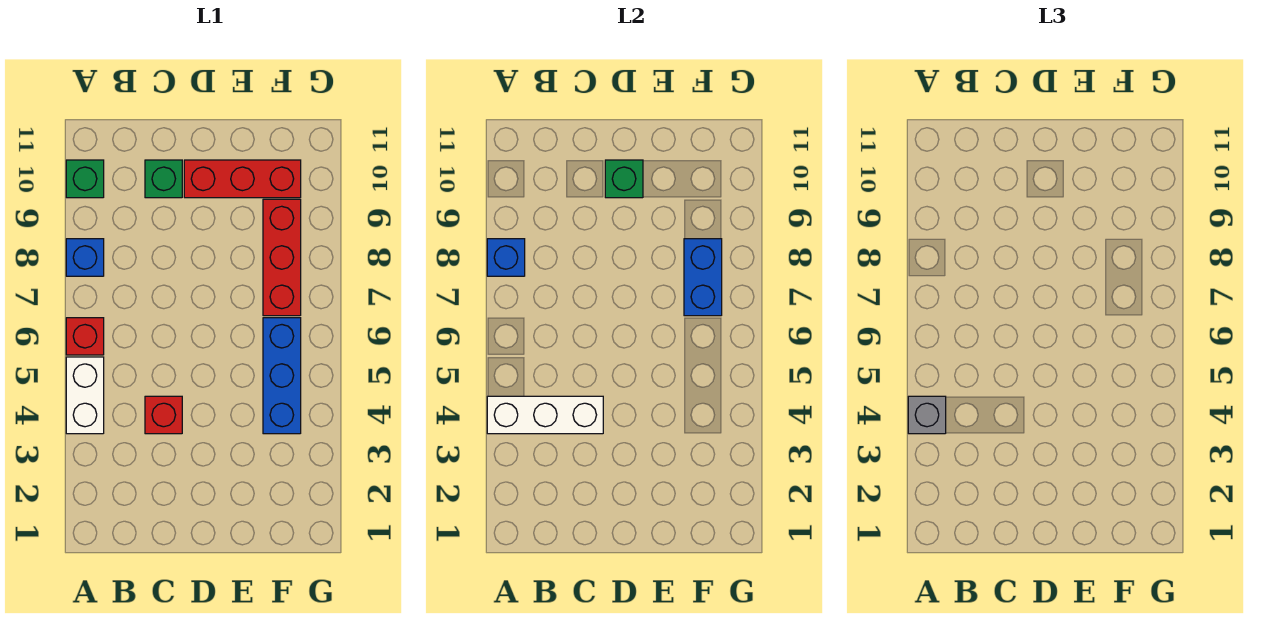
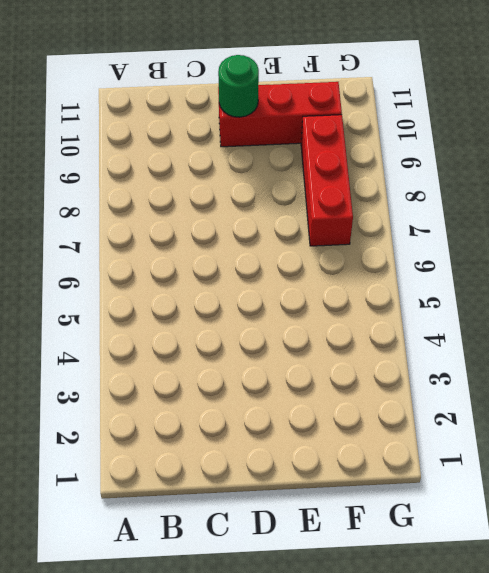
green round brick D10 level 2 -> green brick D10 level 2
none -> white brick A4:A5 level 1
none -> red brick A6 level 1
none -> blue brick A8 level 1

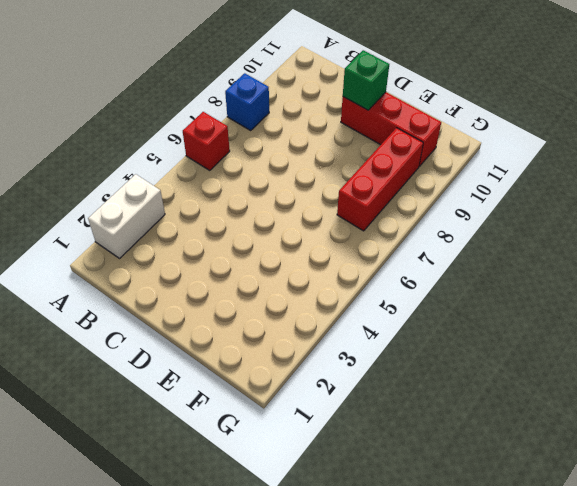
white brick A2:A3 level 1 -> white brick A4:A5 level 1
none -> green brick A10 level 1
none -> red brick C4 level 1
none -> green brick C10 level 1

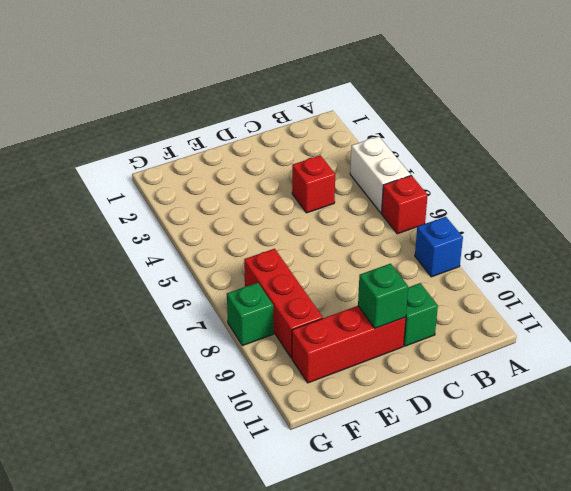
green brick G8 level 1 -> green brick A10 level 1
none -> blue brick F4:F6 level 1
none -> white brick A4:C4 level 2
none -> blue brick A8 level 2

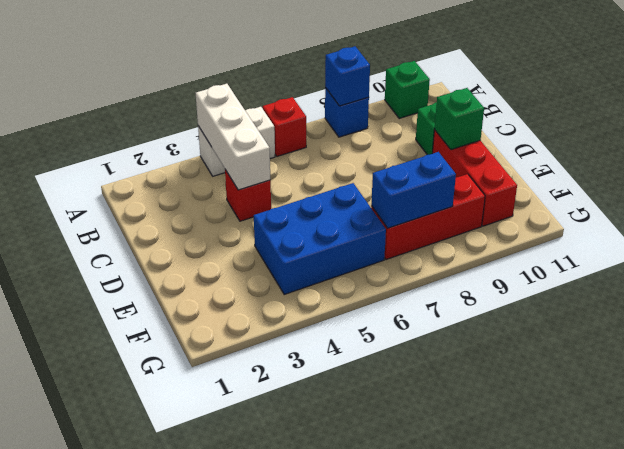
blue brick E4:F6 level 1 -> blue brick F4:F6 level 1
none -> grey brick A4 level 3

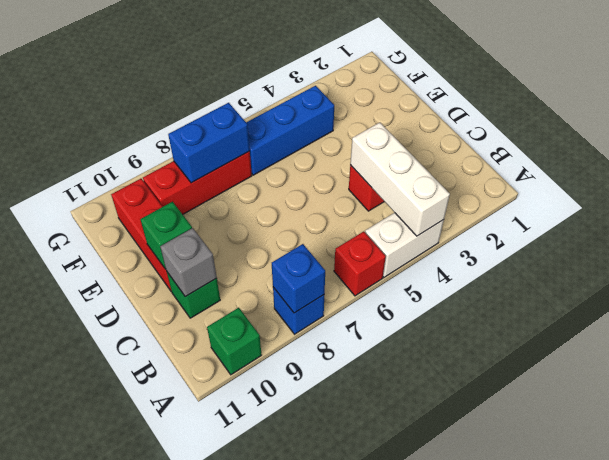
grey brick C10 level 2 -> grey brick A4 level 3

